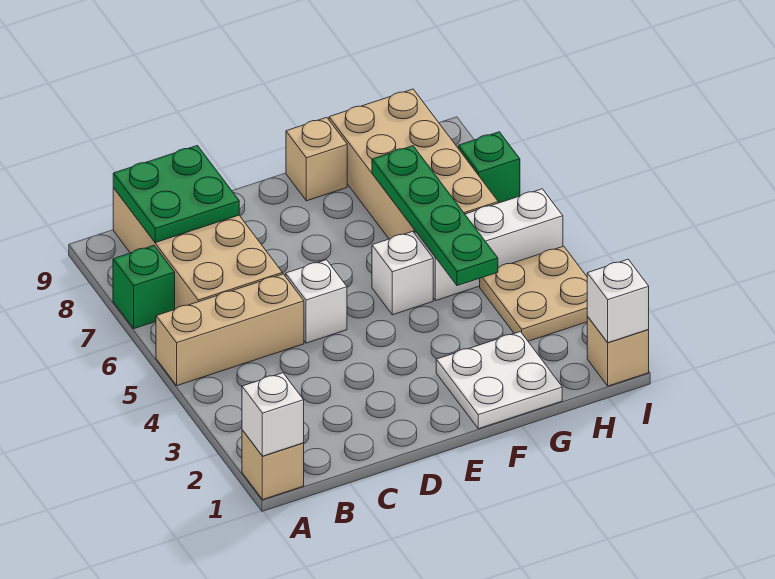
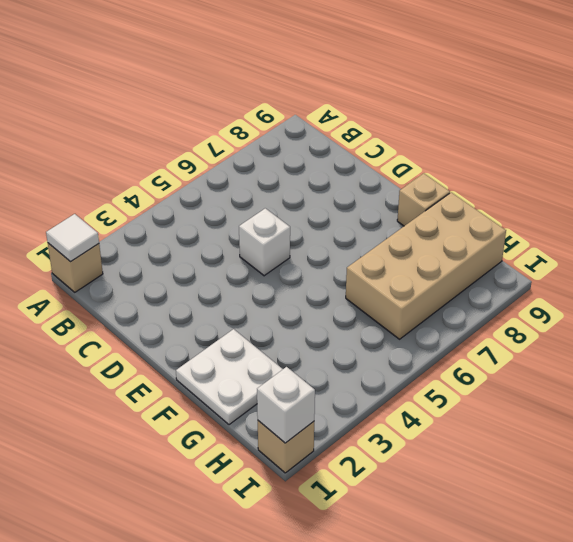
white tile A1 level 2 -> white brick A1 level 2
none -> tan brick A5:C5 level 1
none -> green brick A7 level 1
none -> tan brick B6:C9 level 1

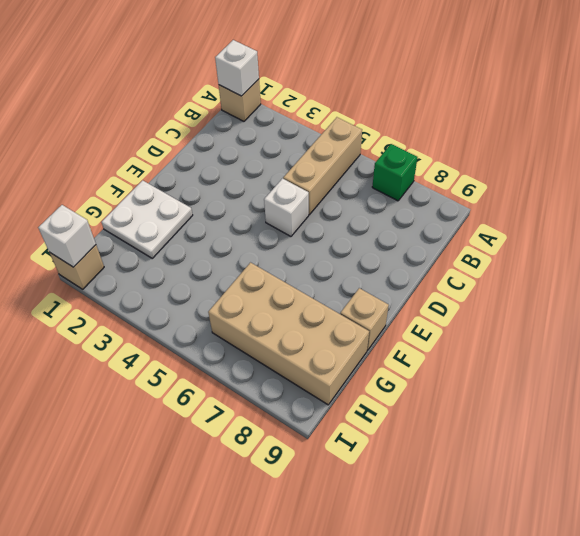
none -> tan brick B6:C9 level 1
none -> white brick F5 level 1
none -> white brick G5:I5 level 1

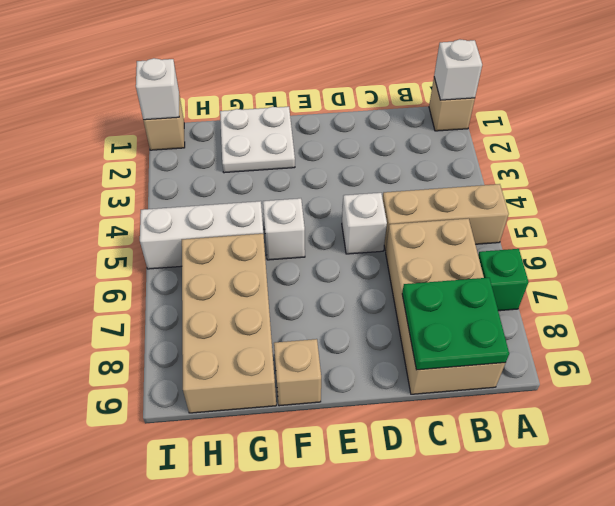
none -> tan plate H3:I4 level 1
none -> green brick I7 level 1
none -> green plate G4:G7 level 2

